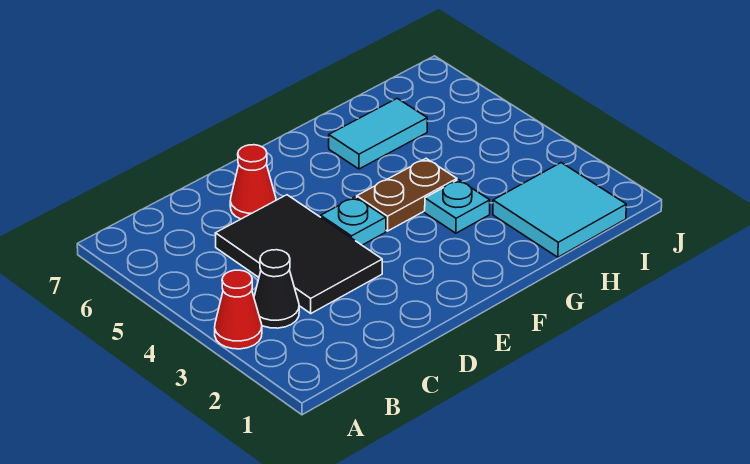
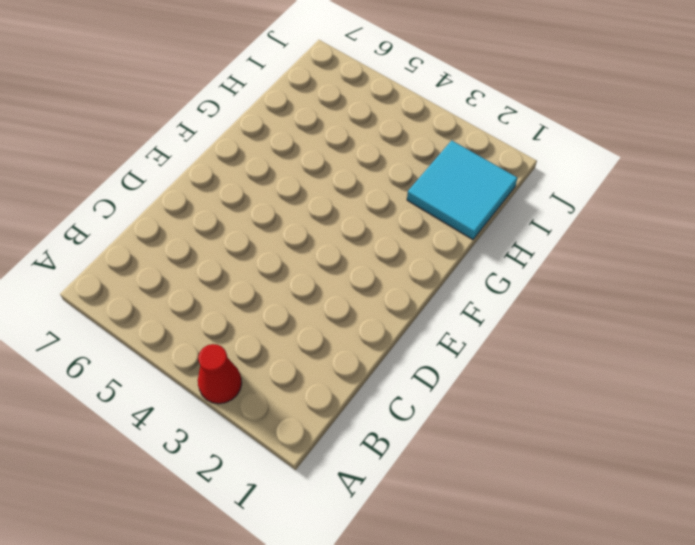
none -> black cone B3 level 1
none -> black tile C3:D5 level 1

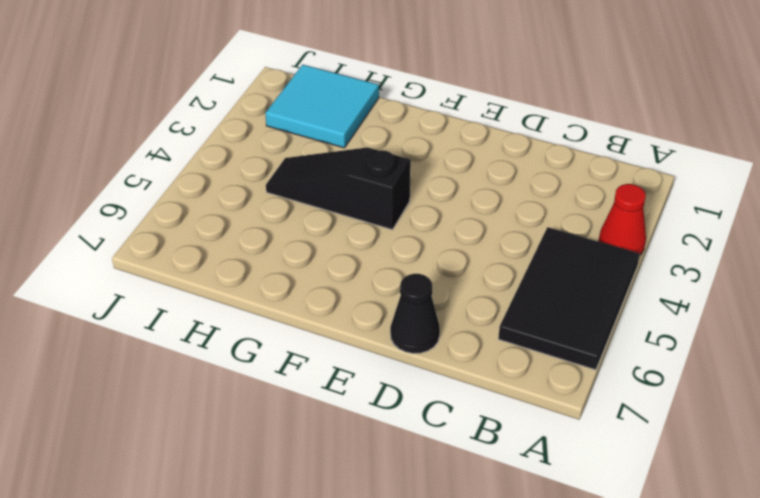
black tile A4:B6 level 1 -> black tile C3:D5 level 1
black cone D7 level 1 -> black cone B3 level 1
black slope F4:H4 level 1 top F -> brown plate F4:G4 level 1
none -> red cone D6 level 1
none -> cyan plate E4 level 1

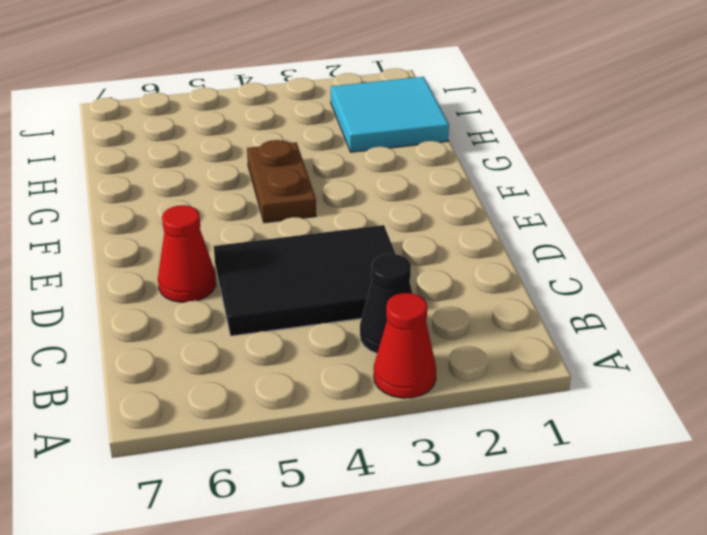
none -> cyan plate E4 level 1
none -> cyan plate G3 level 1

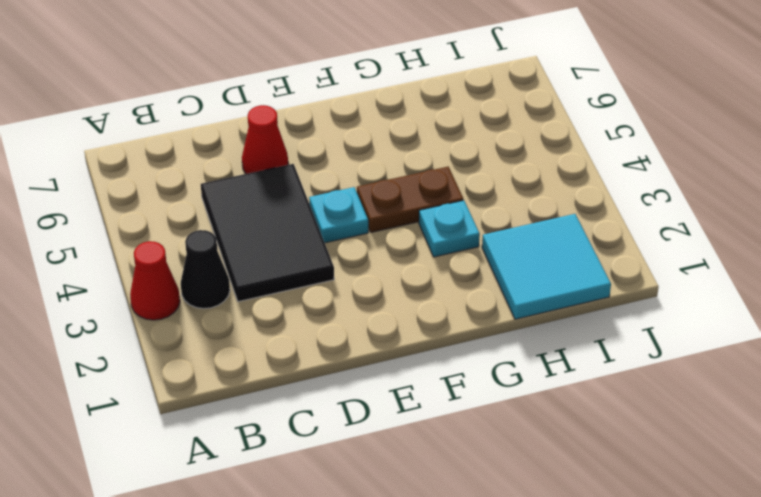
none -> cyan tile G6:H6 level 1

